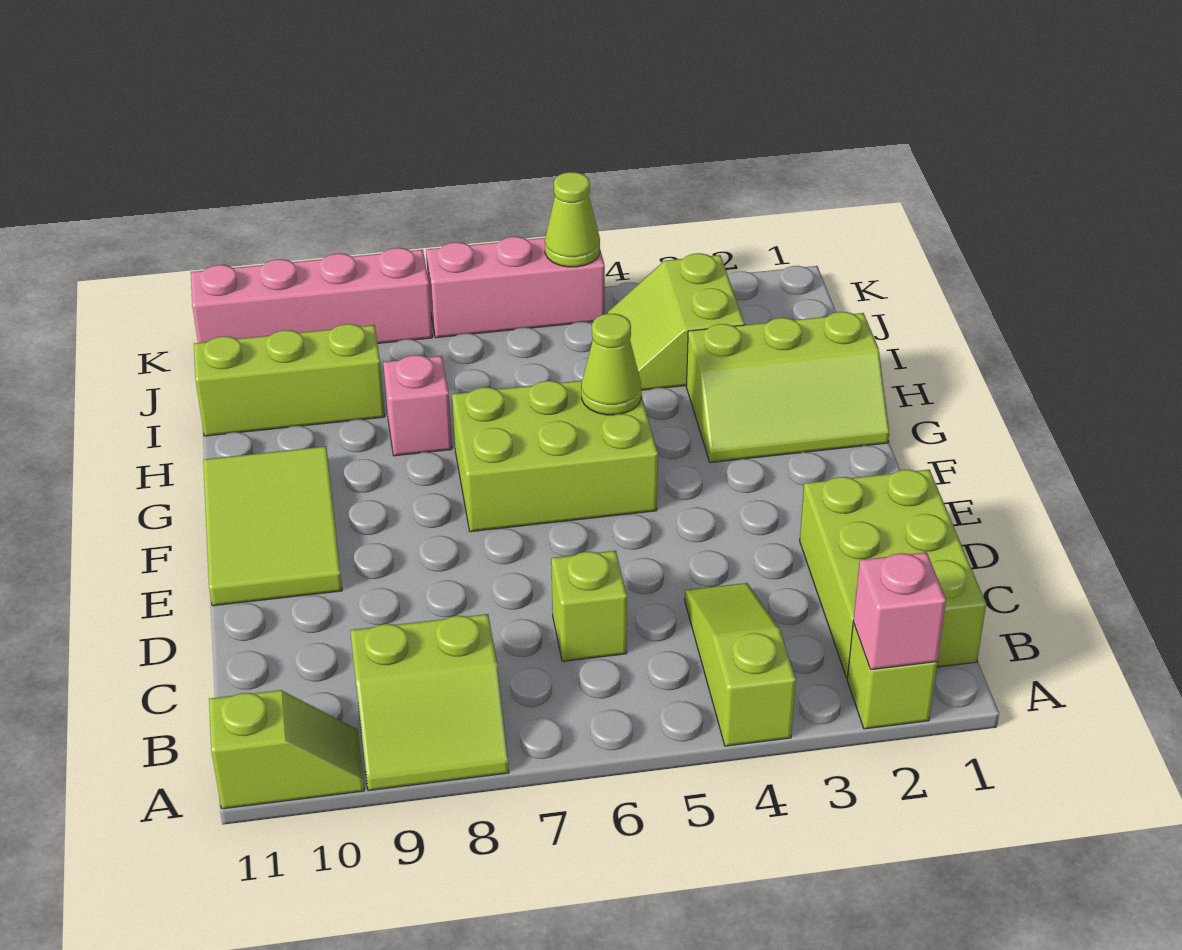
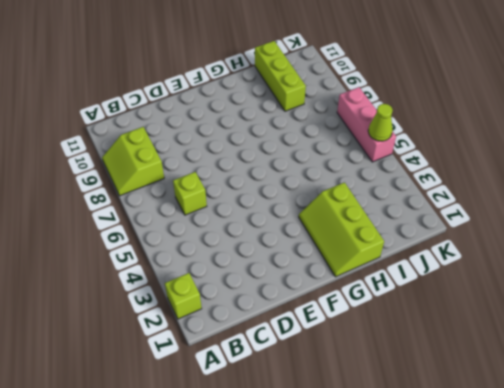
none -> lime slope A4:C4 level 1 top A
none -> lime slope A10:A11 level 1 top 11
none -> lime brick B1:D2 level 1

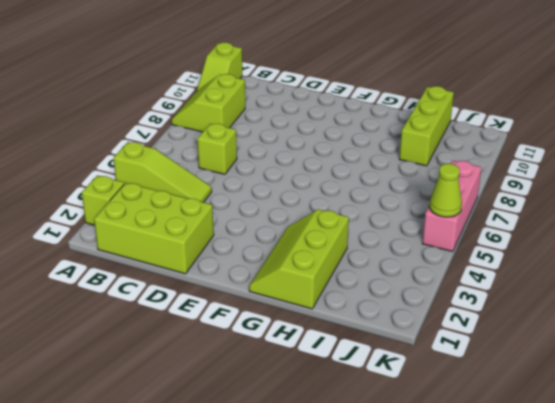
none -> lime tile E10:G11 level 1
none -> lime brick F5:G7 level 1
none -> pink brick H8 level 1

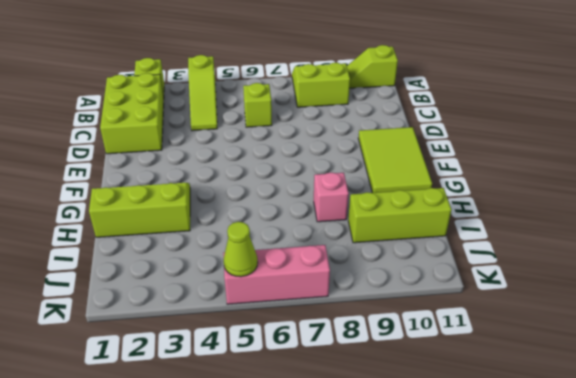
none -> lime brick F5:G7 level 1
none -> lime slope I3:J4 level 1 top 3
none -> pink brick K8:K11 level 1

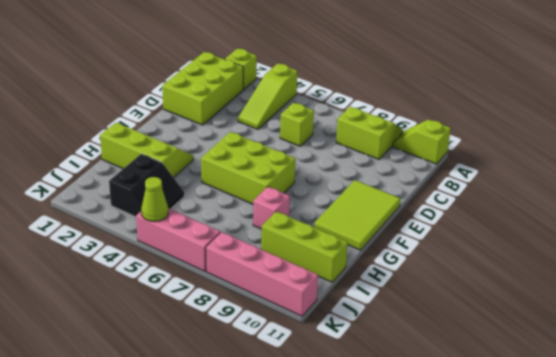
black slope I3:J4 level 1 top 3 -> lime slope I3:J4 level 1 top 3
none -> pink brick A2 level 2
none -> lime cone G5 level 2

